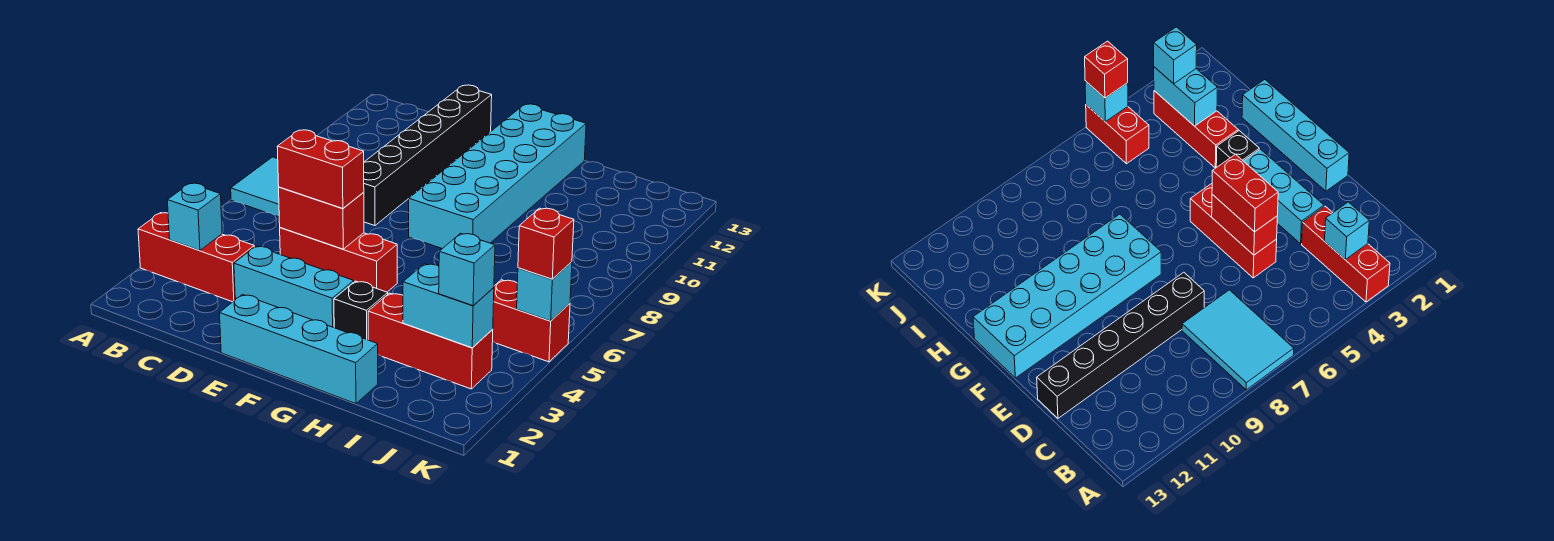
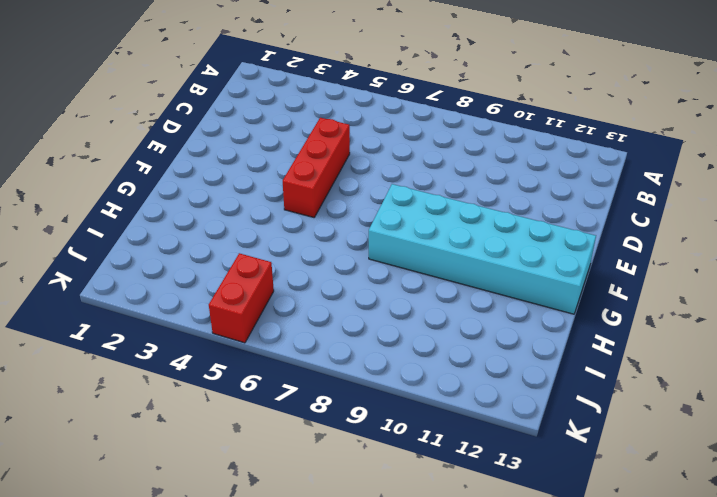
none -> red brick A3:C3 level 1
none -> cyan tile A7:C8 level 1
none -> cyan brick D3:F3 level 1

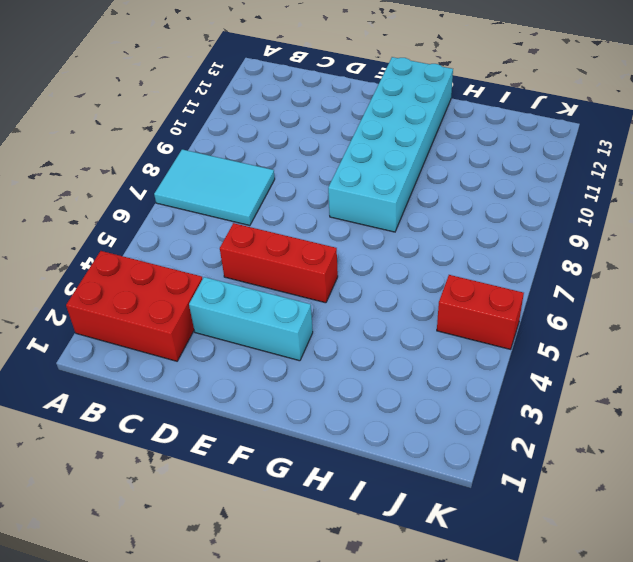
red brick A2:C3 level 1 -> red brick A3:C3 level 1
none -> black brick D8:D13 level 1
none -> cyan brick E1:H1 level 1
none -> black brick G3 level 1

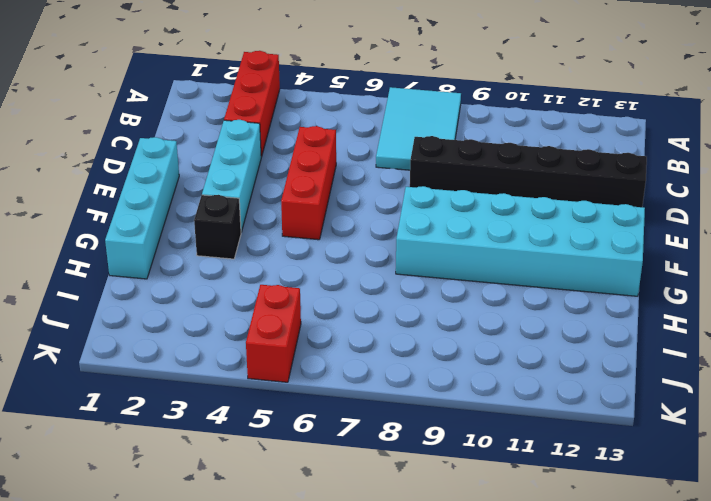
none -> red brick H3:J3 level 1
none -> cyan brick B3 level 2
none -> red brick D5:E5 level 2

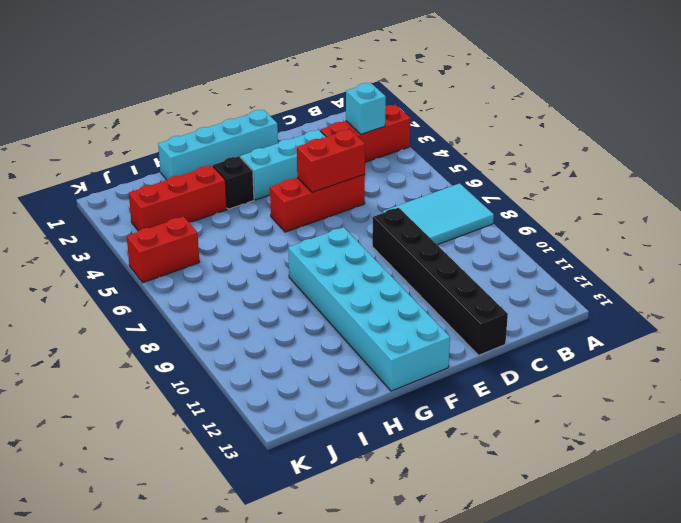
none -> cyan brick I3:J3 level 2
none -> cyan brick K5 level 2
none -> red brick D5:E5 level 3

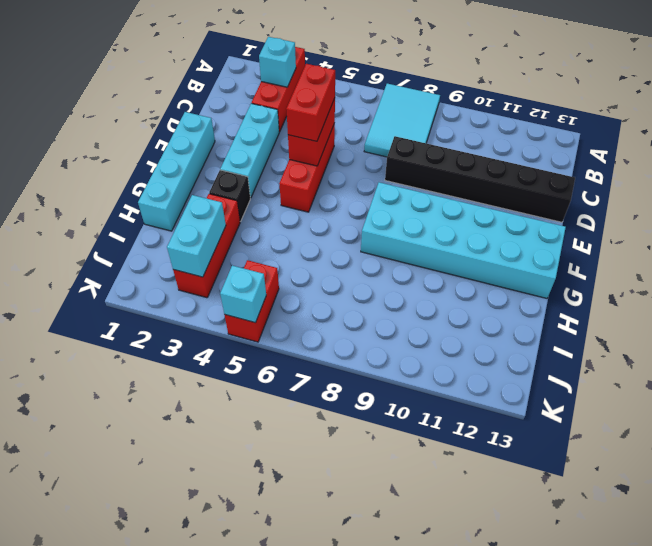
none -> cyan brick J3 level 3
none -> red brick K5 level 3

